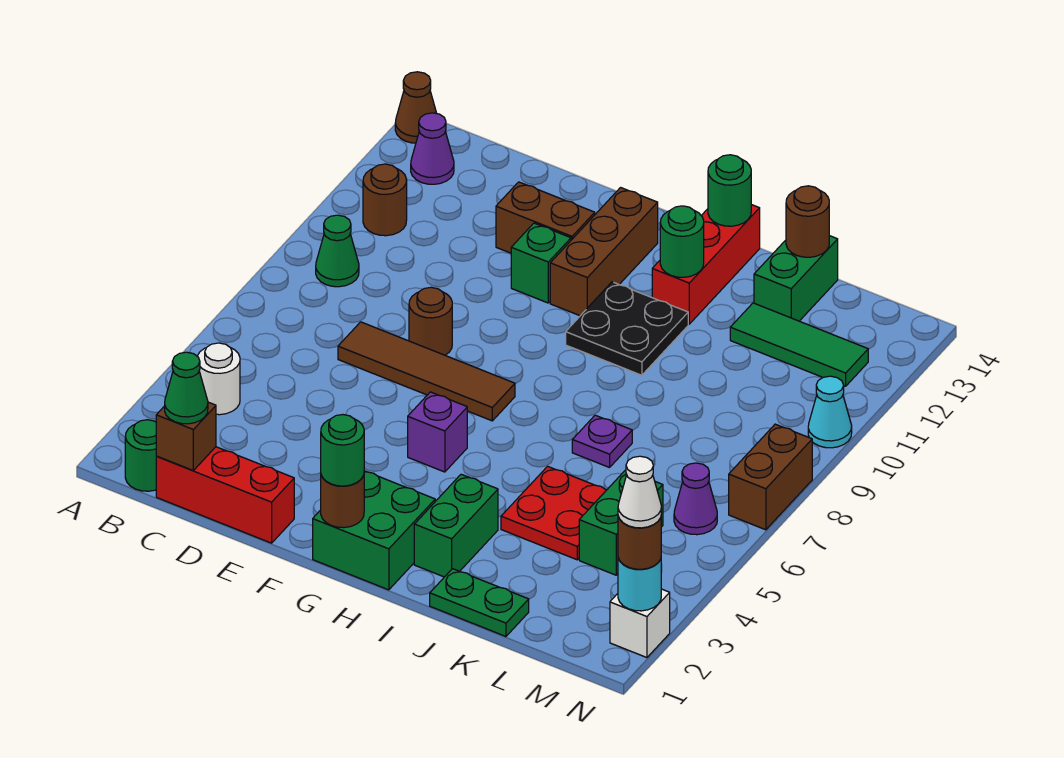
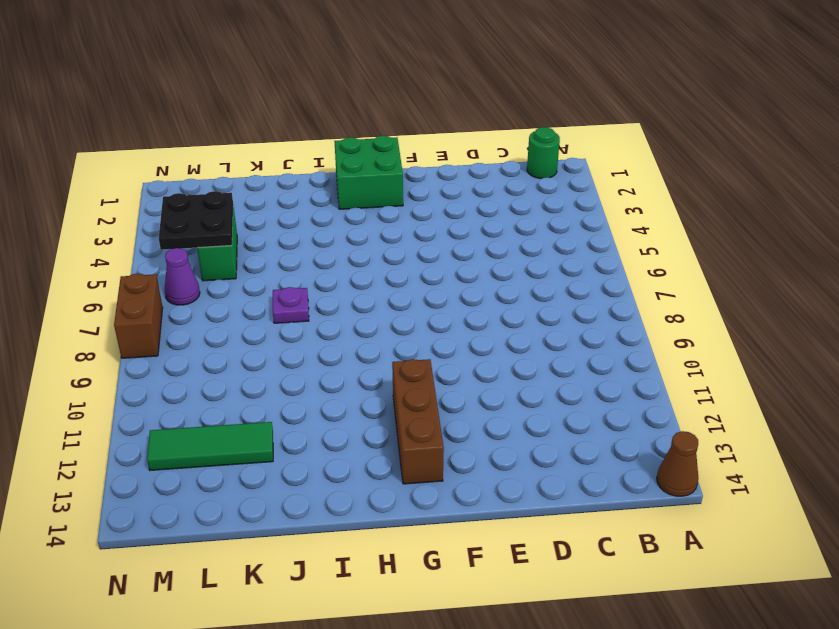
black plate L4:M5 level 2 -> black plate H10:I11 level 1
none -> white round brick B4 level 1
none -> green cone B9 level 1
none -> brown round brick B11 level 1
none -> purple cone B13 level 1

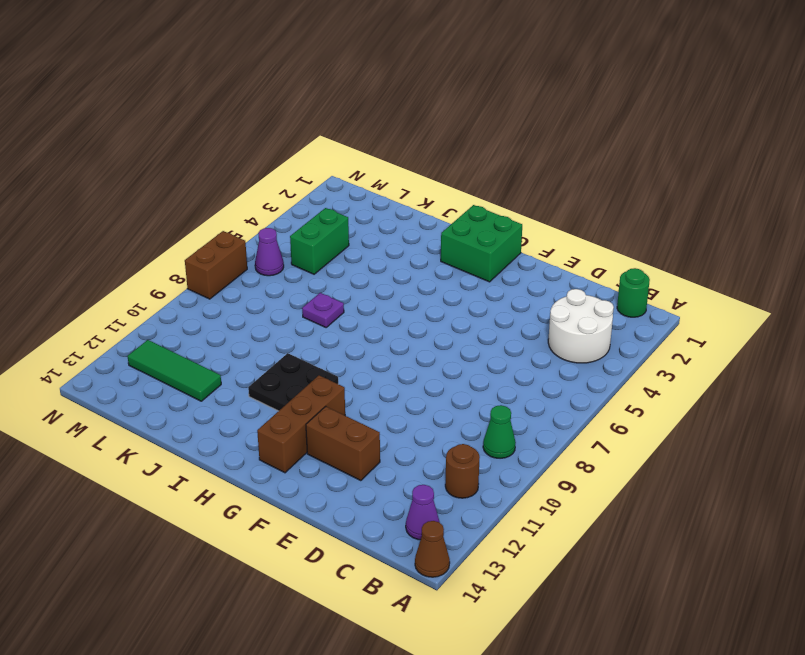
white round brick B3:C4 level 1 -> white round brick B4 level 1
none -> red brick C1:E1 level 1
none -> brown tile D7:G7 level 1
none -> brown round brick E8 level 1
none -> green brick F11 level 1

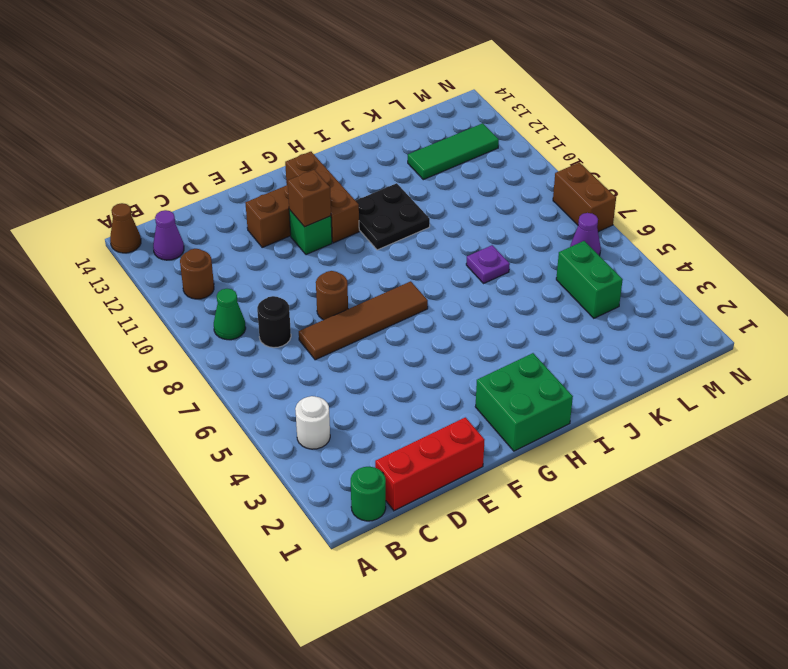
black round brick C8 level 1 -> none
brown brick F11 level 2 -> brown brick C1 level 2
none -> purple brick G5 level 1
none -> green brick I2:I3 level 1
none -> red brick I12:I14 level 1
none -> green plate J1:K1 level 1

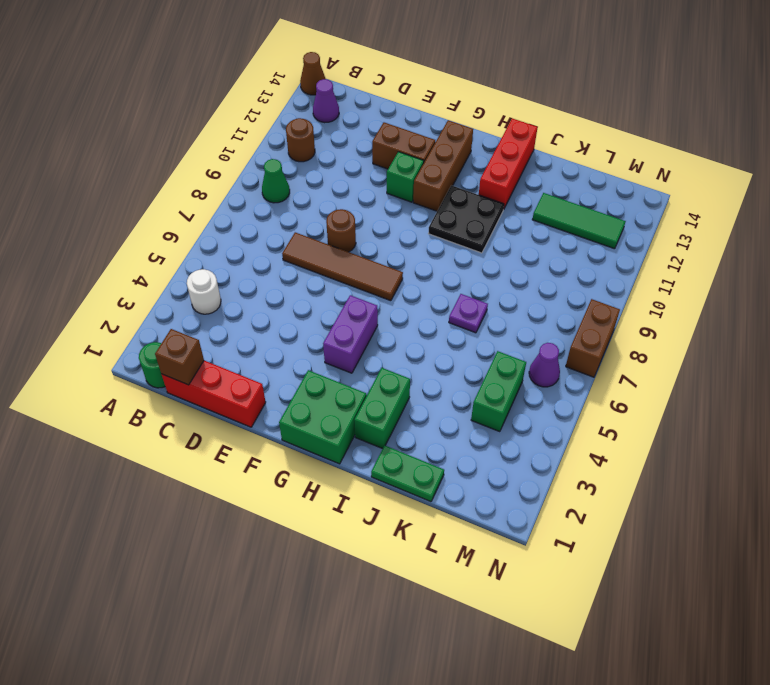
purple brick G4:G5 level 1 -> purple brick G5 level 1
none -> red plate J4:K5 level 1
none -> green brick K13:K14 level 1
none -> white brick N2 level 1
none -> cyan cone N10 level 1

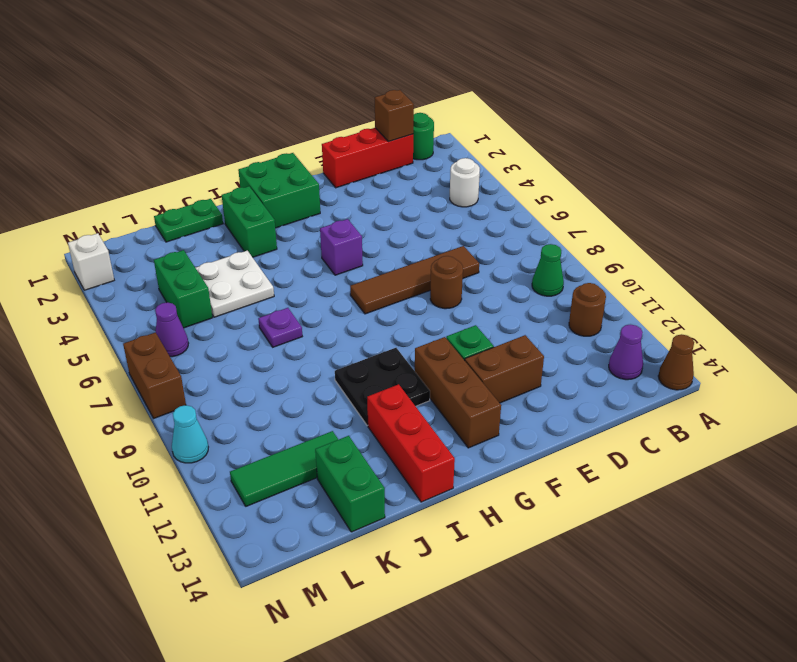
white plate J4:K5 level 1 -> red plate J4:K5 level 1
none -> brown round brick G1 level 2
none -> green round brick I12 level 2
none -> green round brick I14 level 2
none -> brown round brick K14 level 2

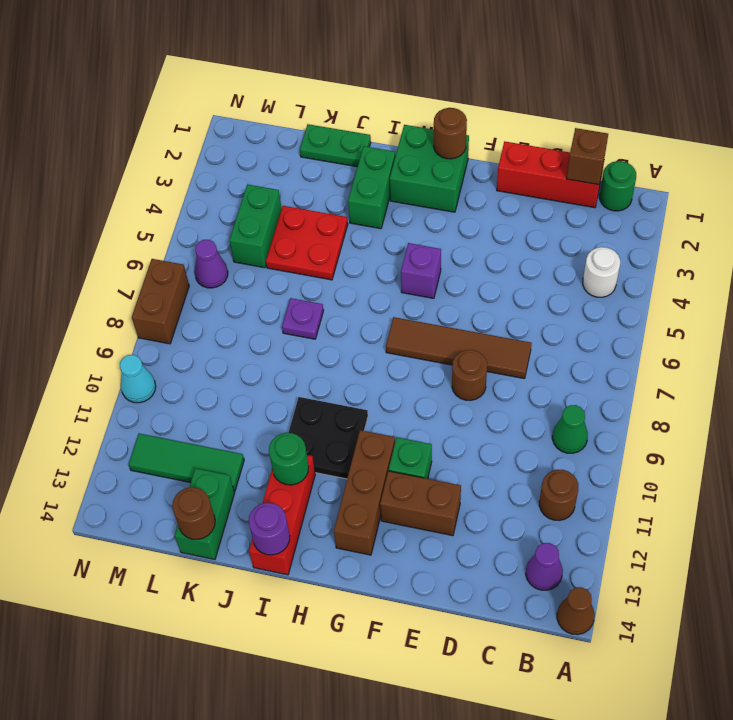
purple round brick I14 level 2 -> green round brick I14 level 2
none -> white brick N2 level 1
none -> cyan round brick N2 level 2
none -> green cone C1 level 3
none -> green round brick G1 level 3

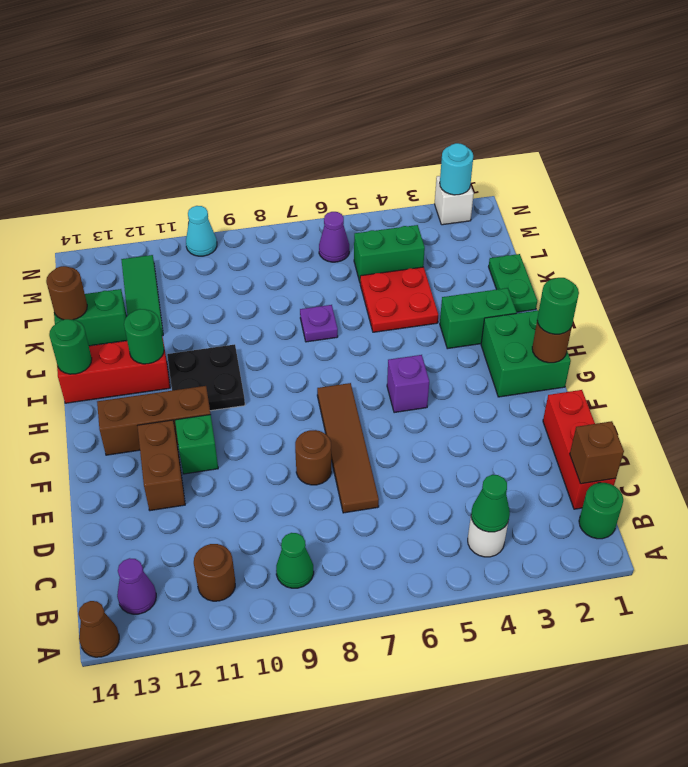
green cone B4 level 2 -> green cone C1 level 3
none -> brown brick N7:N8 level 1
none -> brown round brick N2 level 3
none -> white cone N2 level 4

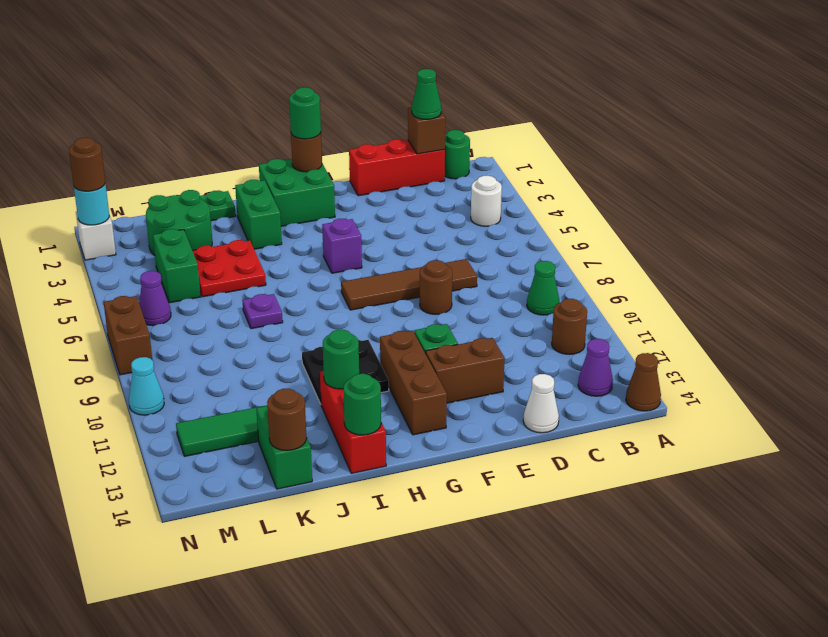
white cone D14 level 1 -> white cone N2 level 4
green round brick K2:L3 level 1 -> none

